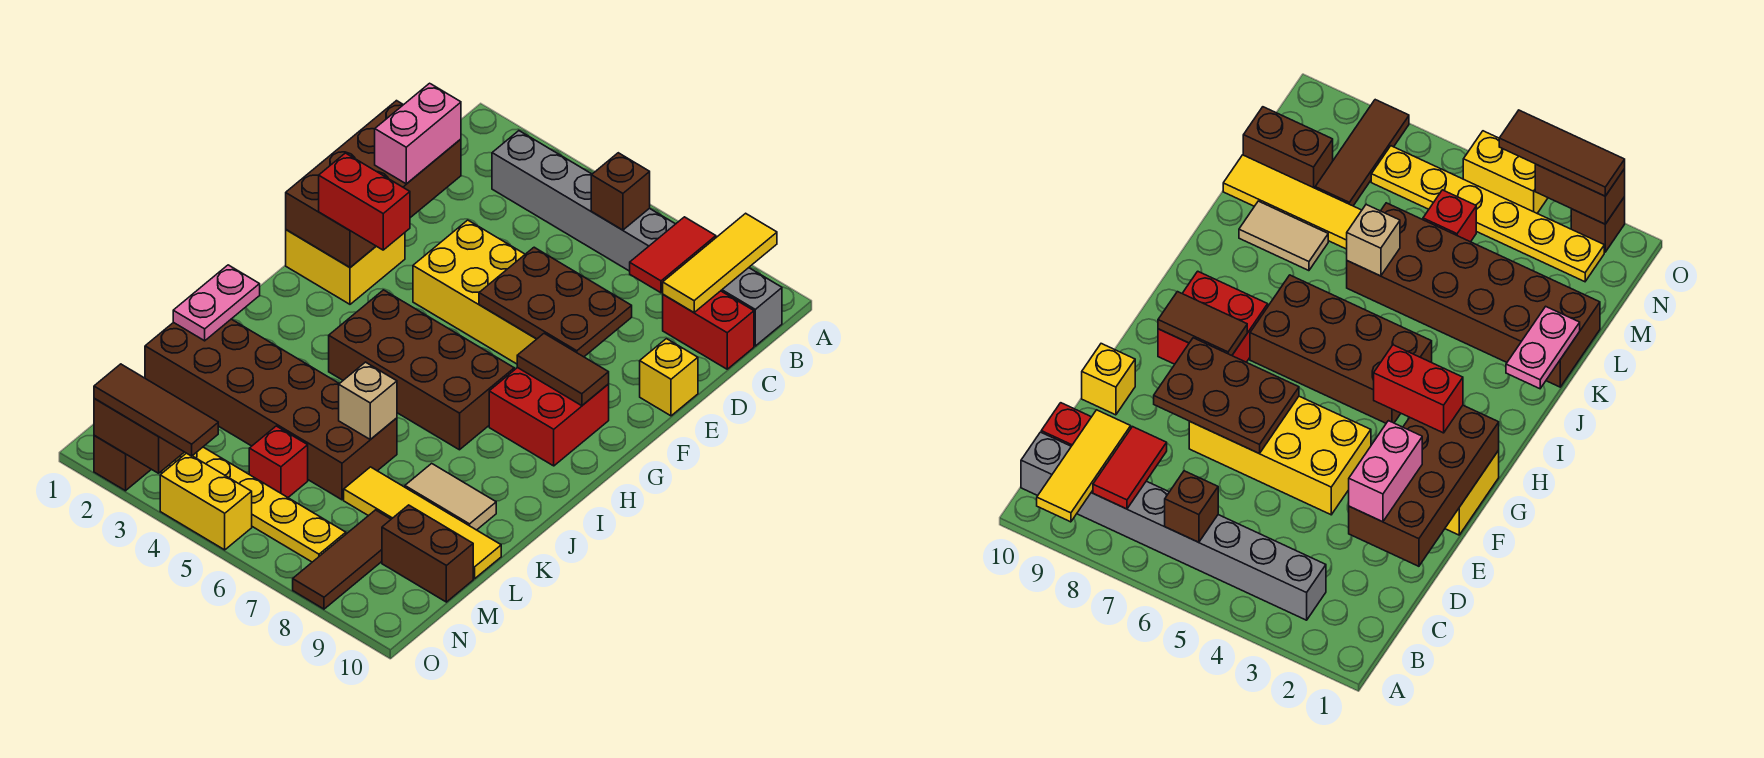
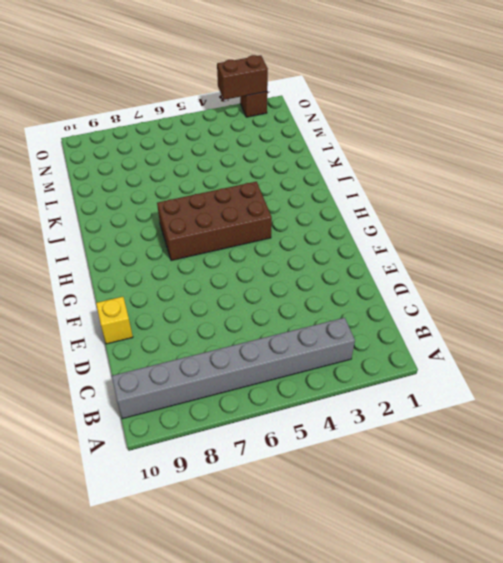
none -> red brick C9:C10 level 1
none -> yellow brick E4:F7 level 1
none -> yellow brick F1:G2 level 1

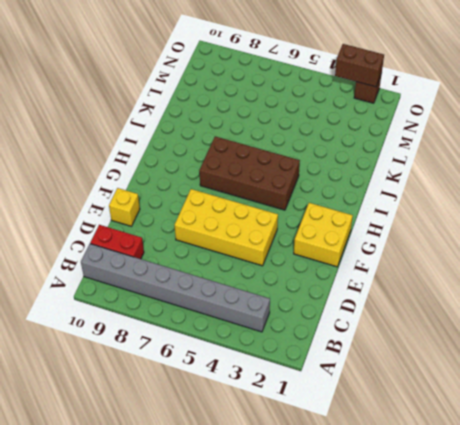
none -> red brick G8:H9 level 1
none -> brown brick K1:L6 level 1
none -> tan tile K8:K9 level 1

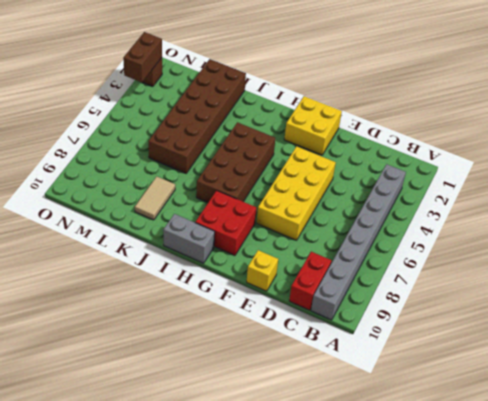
grey brick H10:I10 level 1 -> none
none -> yellow tile L7:L10 level 1
none -> red brick M5 level 1
none -> brown tile M8:O8 level 1

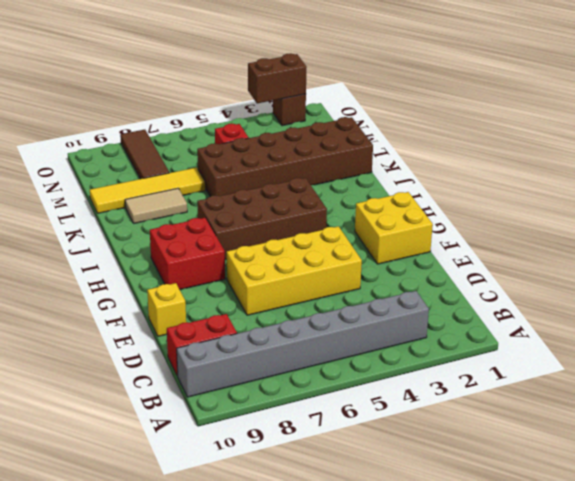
none -> brown brick M9:M10 level 1
none -> yellow plate N2:N7 level 1
none -> yellow brick O4:O5 level 1

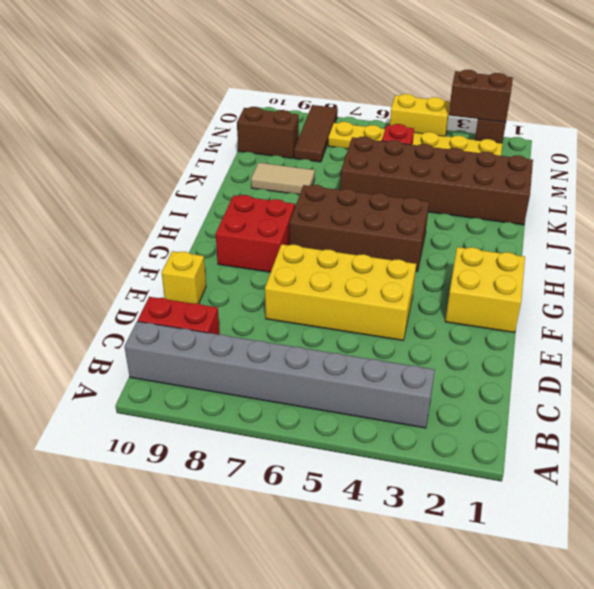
none -> yellow tile L7:L10 level 1
none -> yellow tile A9:C9 level 2
none -> brown brick B6 level 2

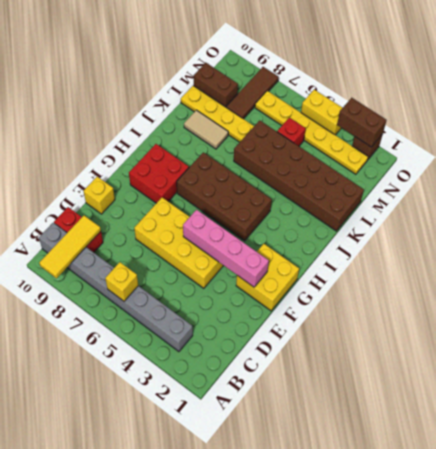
yellow brick B6 level 2 -> brown brick B6 level 2
pink brick F2:F5 level 2 -> brown brick D1:G2 level 2
yellow plate L7:L10 level 1 -> yellow tile L7:L10 level 1
none -> red tile B8:C8 level 2
none -> brown plate E6:F8 level 2
none -> brown tile G8:G9 level 2

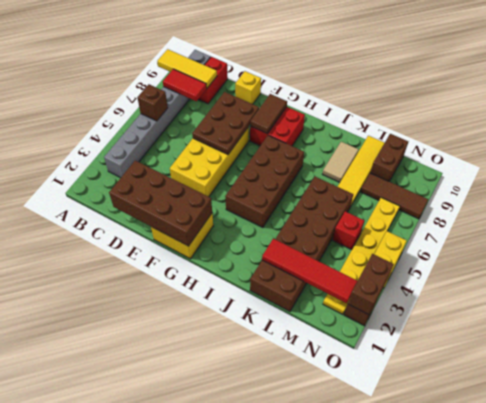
red tile K2:N2 level 2 -> none
none -> pink plate J1:K1 level 2
none -> tan brick K6 level 2
none -> pink brick D2:E2 level 3

